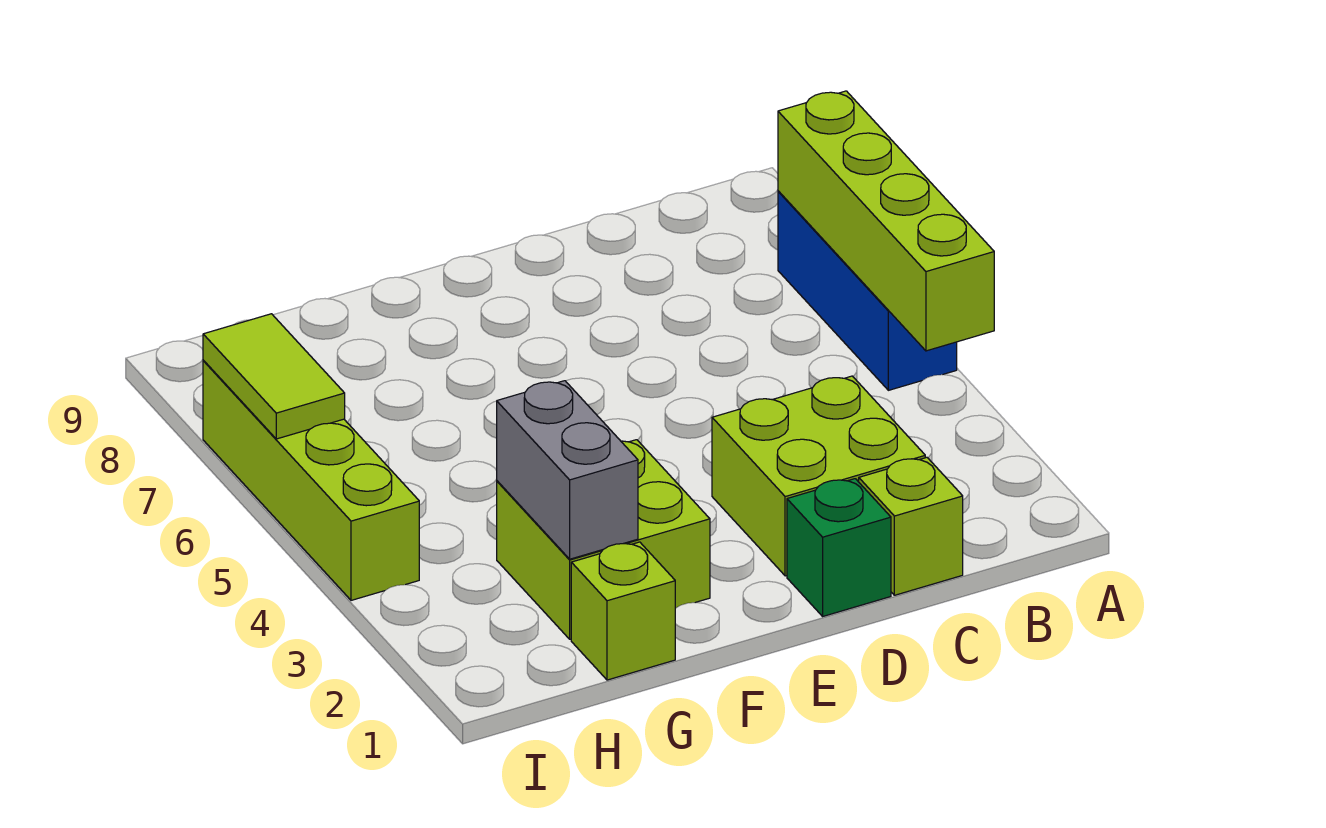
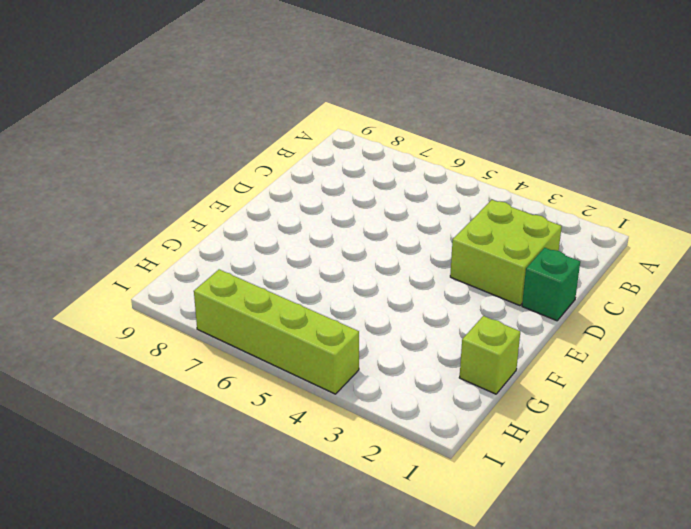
none -> blue brick A5:A7 level 1
none -> lime brick C1 level 1

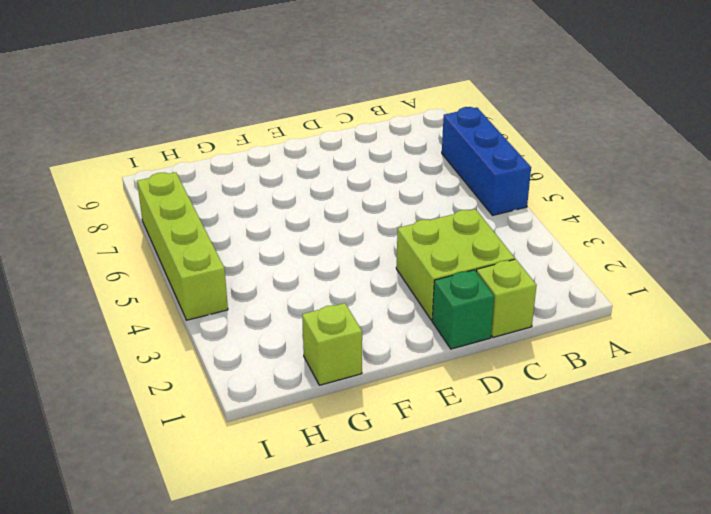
none -> lime brick F2:G3 level 1
none -> lime brick A4:A7 level 2

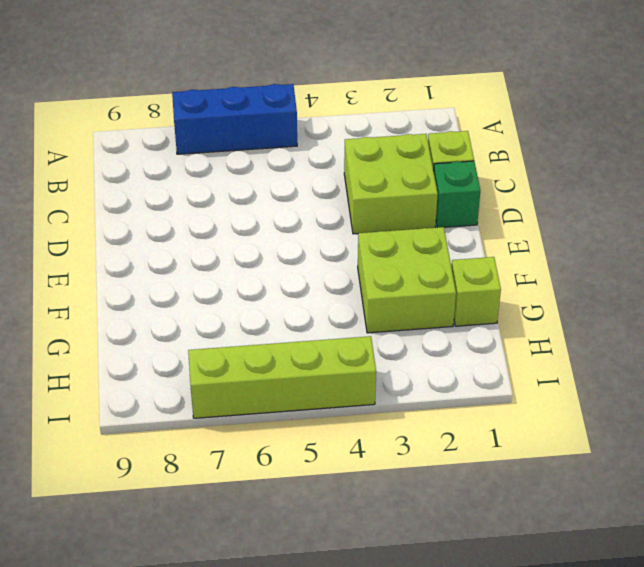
none -> lime brick A4:A7 level 2
none -> grey brick G2:G3 level 2

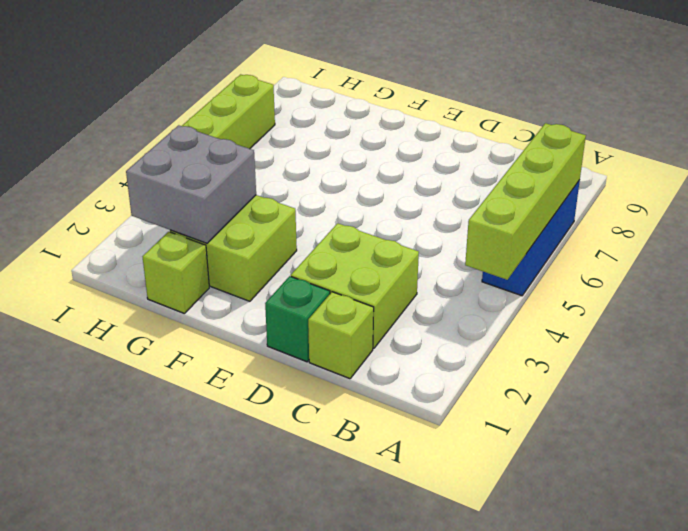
grey brick G2:H3 level 2 -> grey brick G2:G3 level 2
none -> lime tile I6:I7 level 2

